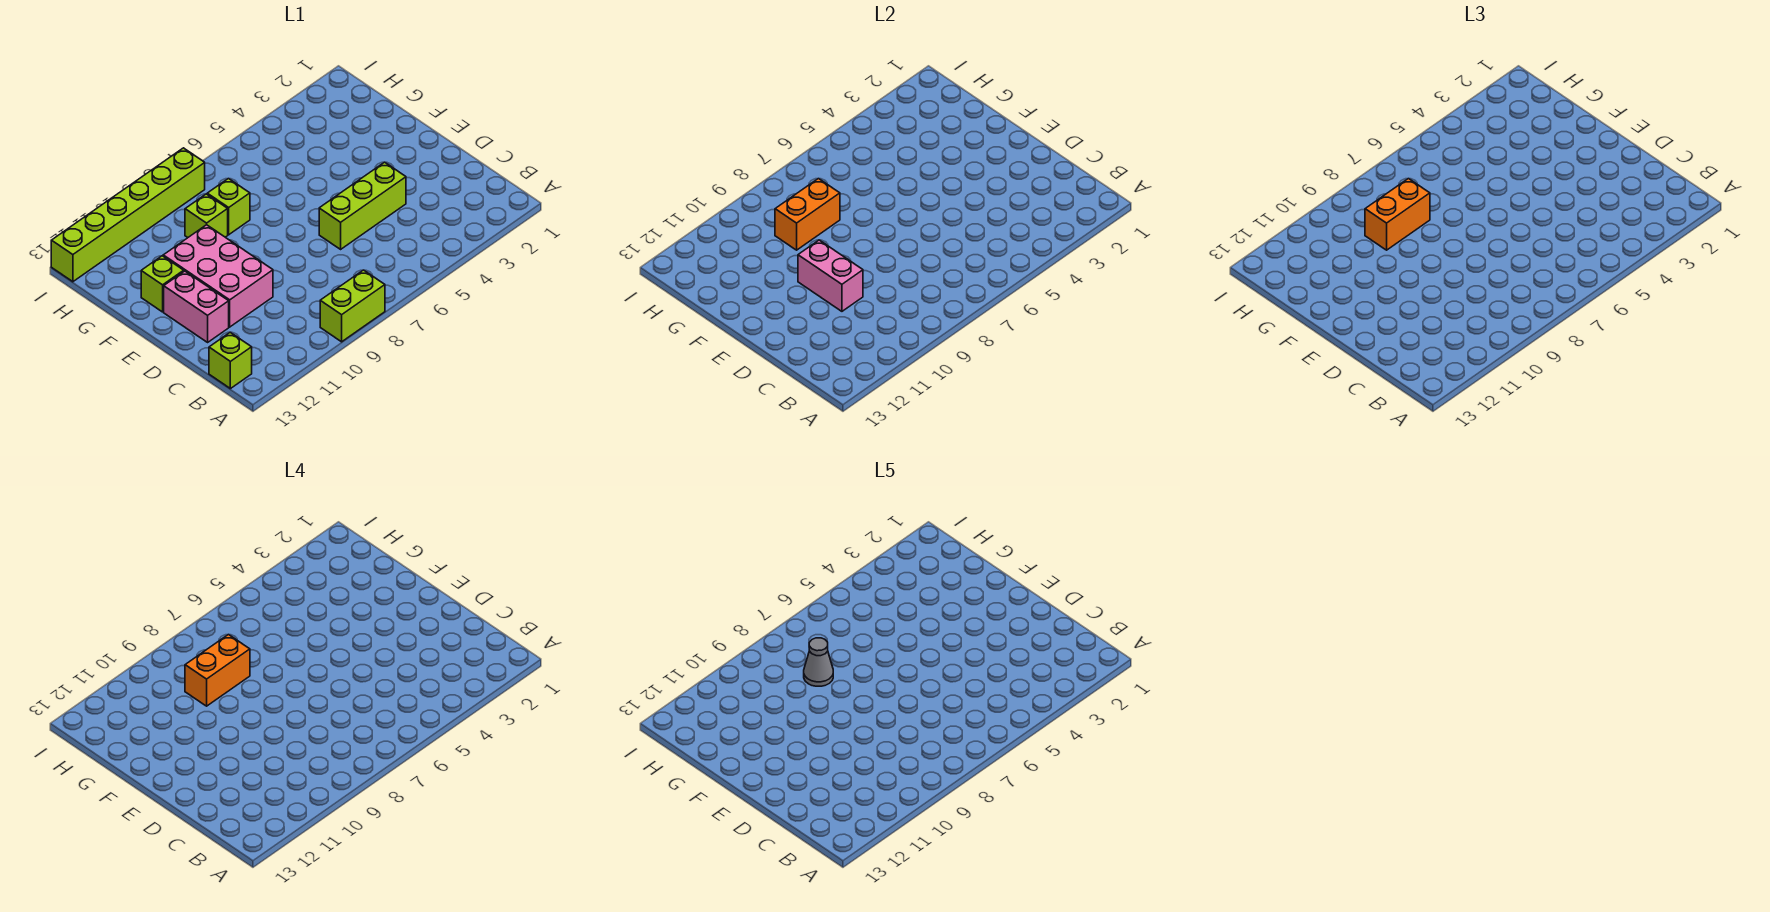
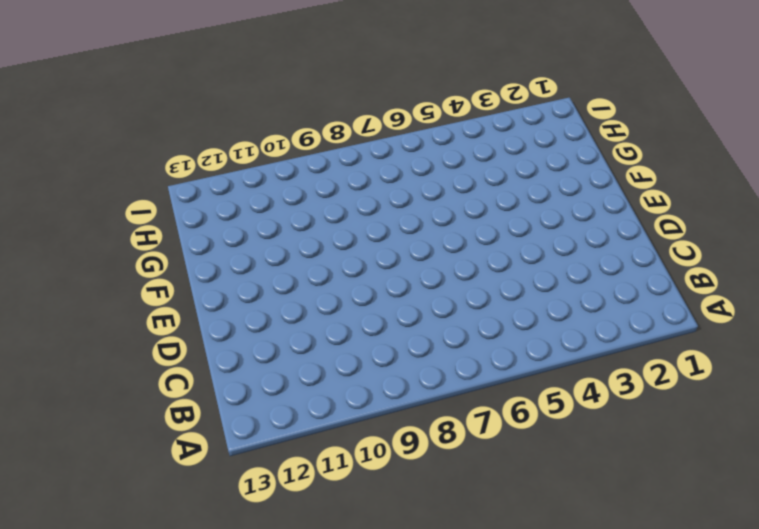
none -> lime brick A8:A9 level 1
none -> lime brick B13 level 1
none -> lime brick D4:D6 level 1

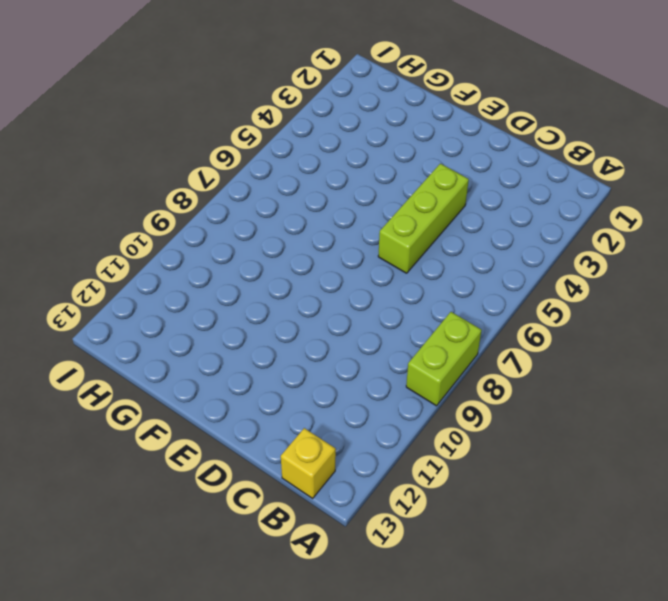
yellow brick B13 level 1 -> lime brick B13 level 1
none -> pink brick D10:F11 level 1
none -> pink brick D12:E12 level 1
none -> lime brick F12 level 1

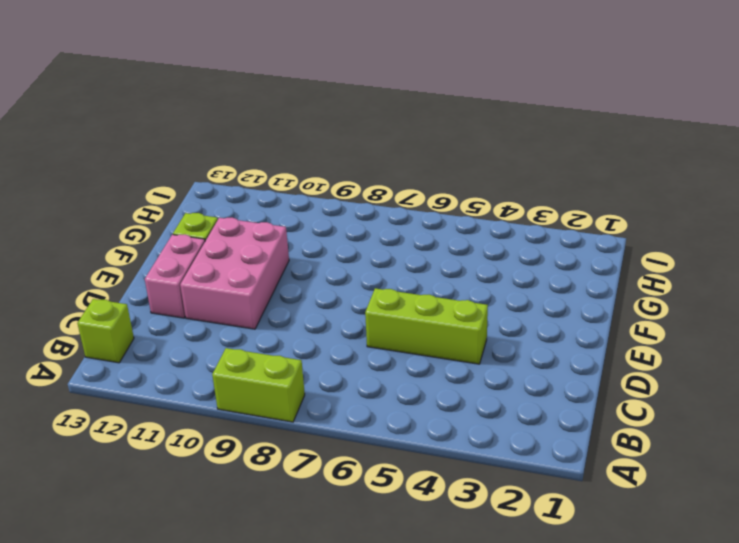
none -> lime brick G8 level 1
none -> lime brick G9 level 1
none -> lime brick I8:I13 level 1

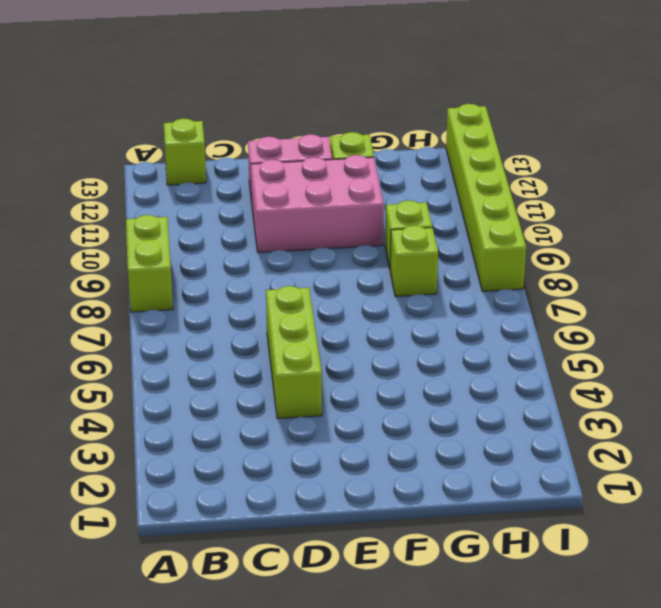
none -> pink brick D10:E10 level 2
none -> orange brick G8:G9 level 2
none -> orange brick G8:G9 level 3

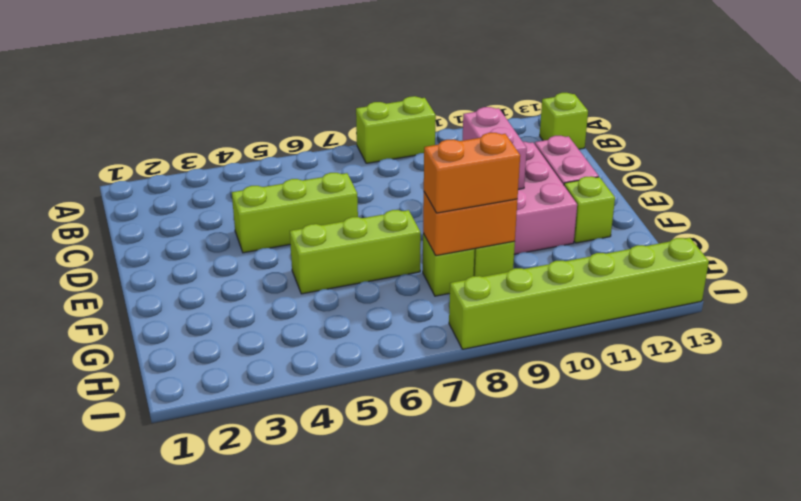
lime brick F5:F7 level 1 -> none
none -> orange brick G8:G9 level 4
none -> grey cone G8 level 5

